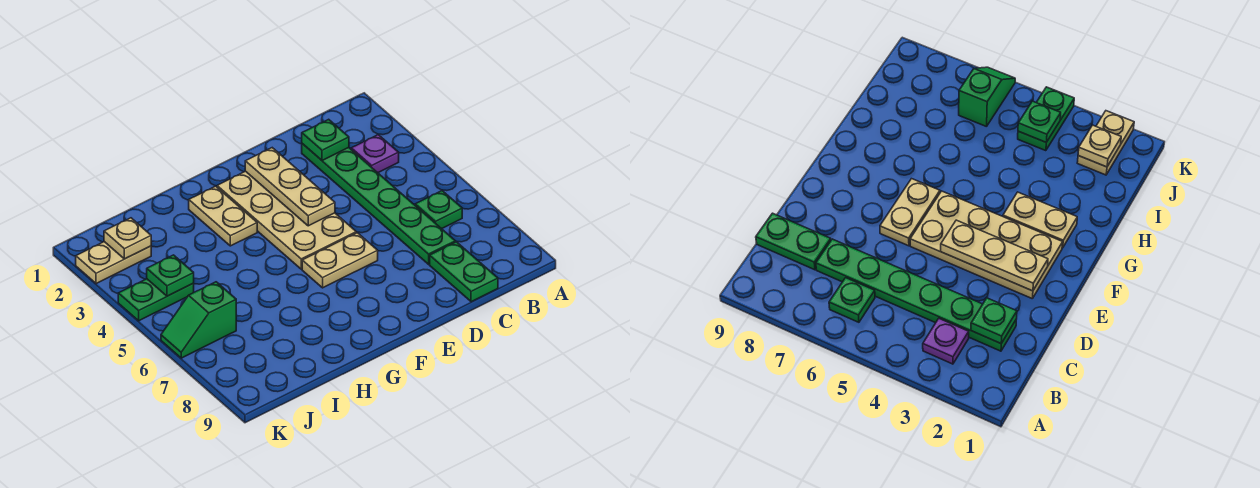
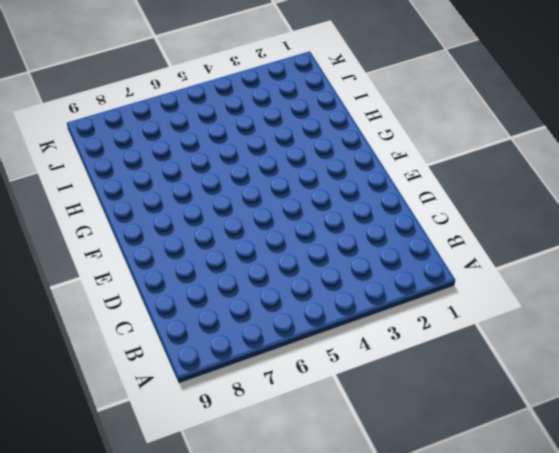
none -> purple plate B3 level 1
none -> green plate B6 level 1
none -> green plate C2:C7 level 1

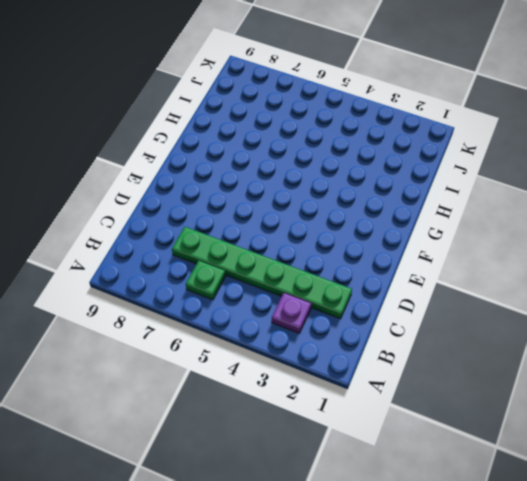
none -> green plate C8:C9 level 1
none -> tan plate E2:F5 level 1
none -> tan plate E6:F6 level 1

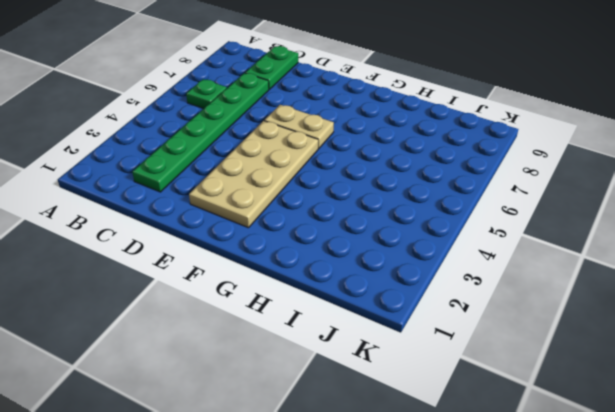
none -> purple plate B3 level 1
none -> tan plate G2:G3 level 1
none -> tan plate J2:K2 level 1

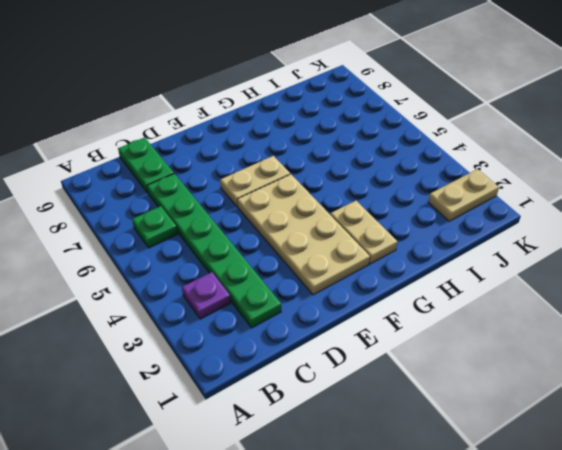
none -> green plate J4:K4 level 1
none -> green slope J6:K6 level 1 top J
none -> green plate C2 level 2

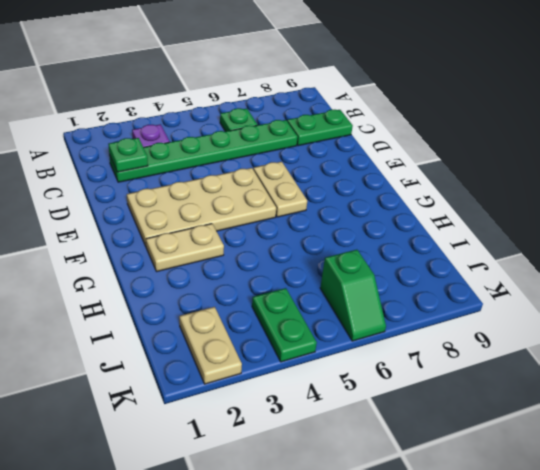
none -> tan plate E2:E4 level 2
none -> tan plate J2 level 2
none -> green plate J4 level 2

